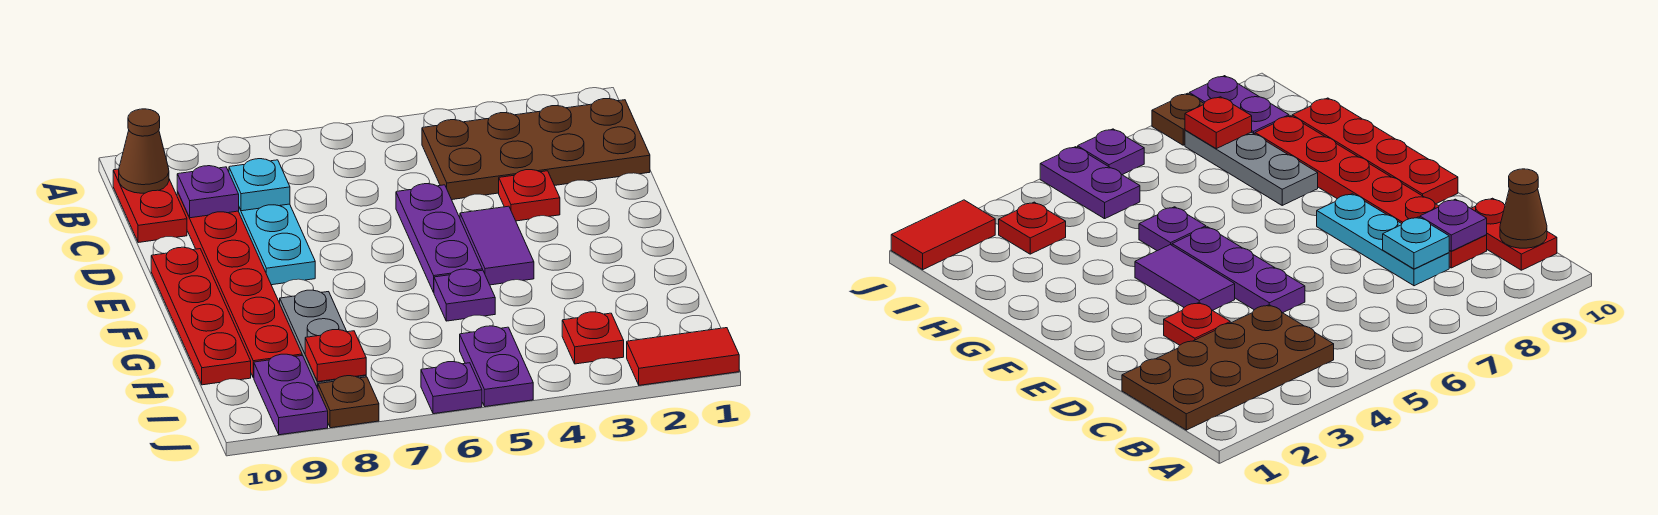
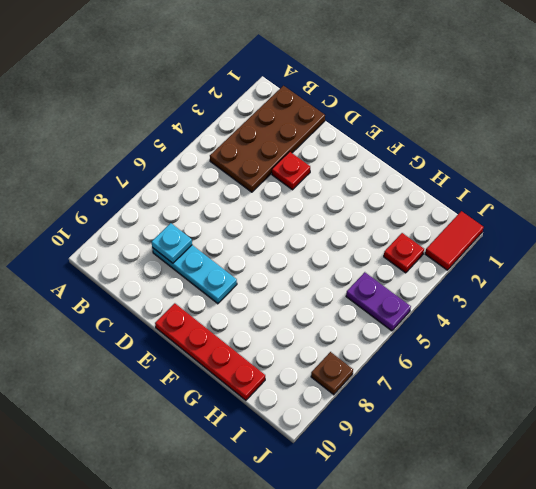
none -> red plate B10:C10 level 1
none -> red plate C9:H9 level 1
none -> purple plate D5:F5 level 1

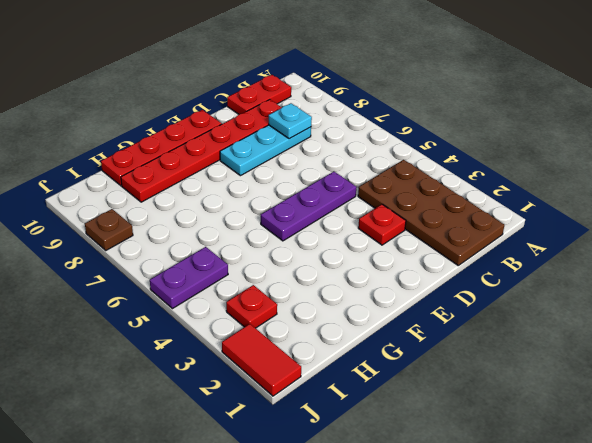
none -> purple tile E4:F4 level 1
none -> purple plate G5 level 1
none -> grey plate G8:I8 level 1

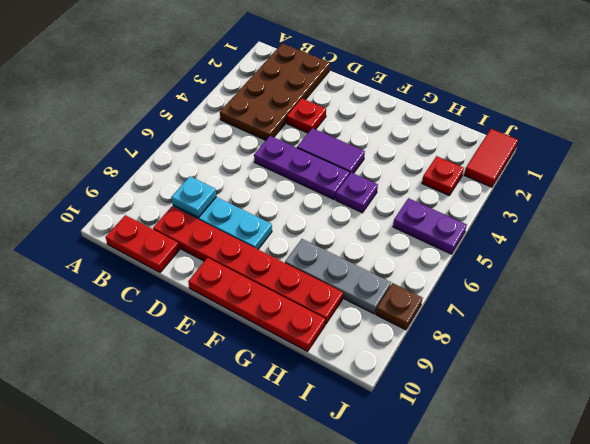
none -> purple plate I9:J9 level 1
none -> purple plate J6 level 1
none -> brown cone B10 level 2

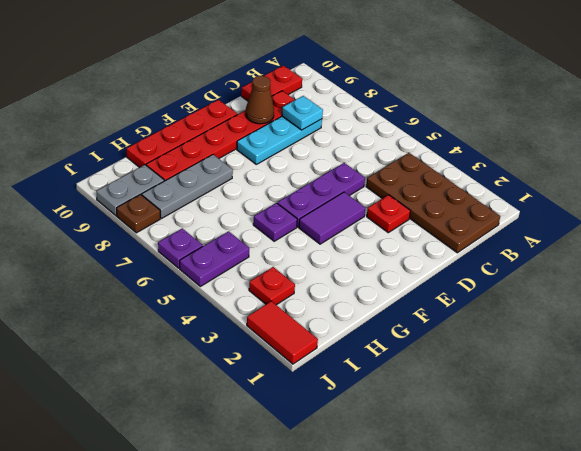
brown cone D9 level 2 -> brown cone B10 level 2
grey plate I9:J9 level 1 -> purple plate I9:J9 level 1
none -> purple plate C9 level 2
none -> red plate I8 level 2

